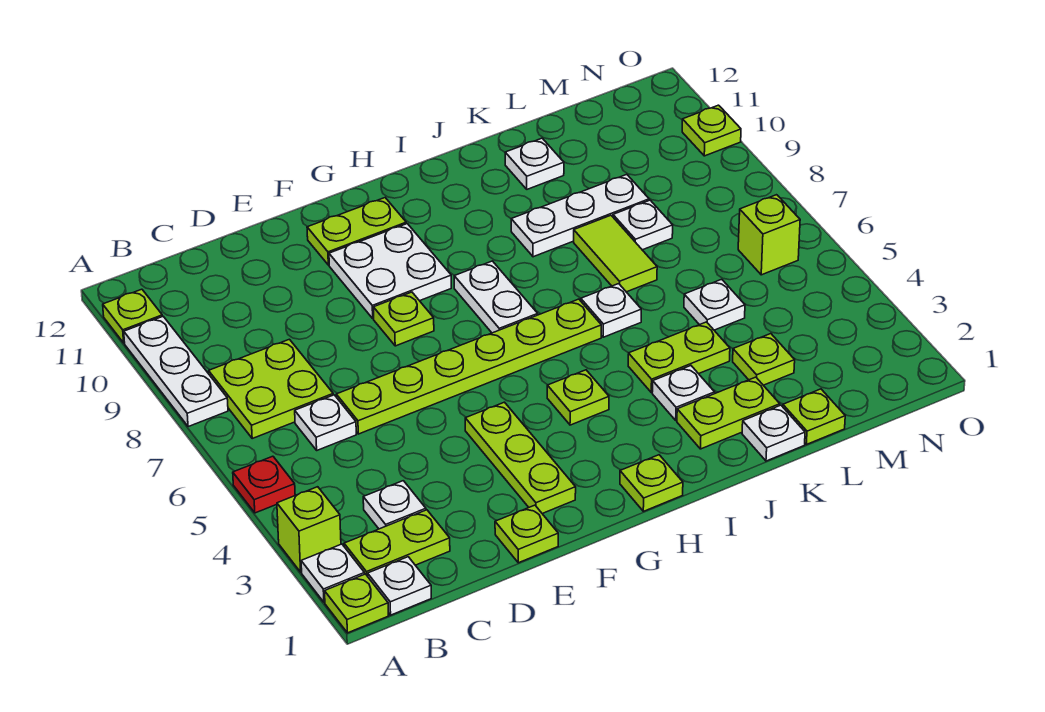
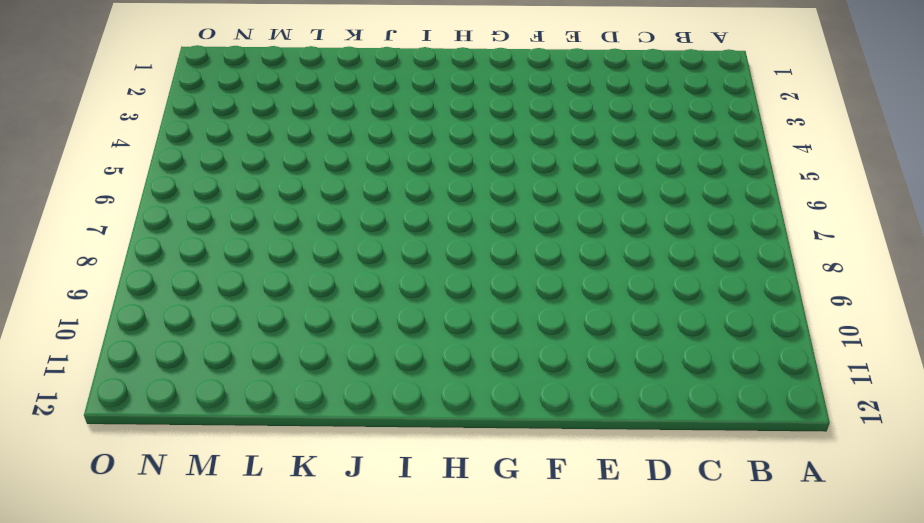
none -> lime plate A1 level 1
none -> white plate A2 level 1
none -> lime brick A3 level 1
none -> red plate A5 level 1

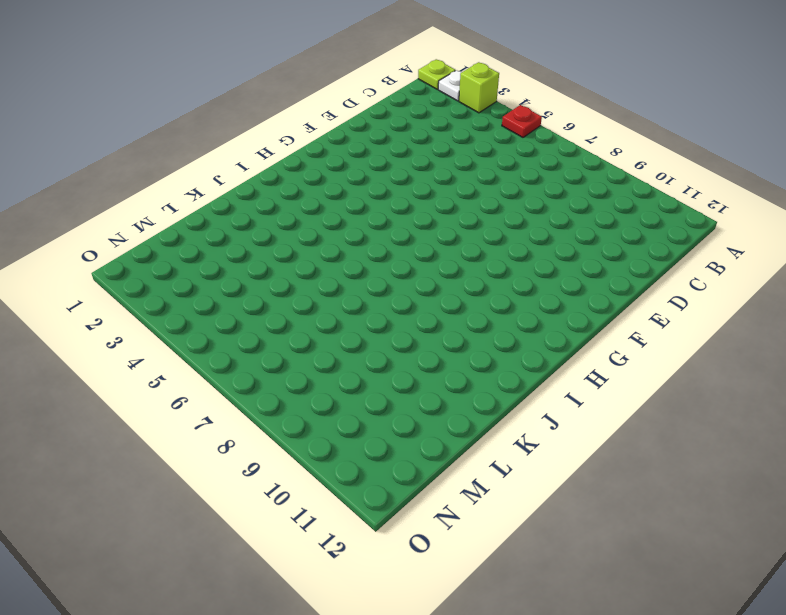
none -> white plate A8:A10 level 1
none -> lime plate A11 level 1
none -> white plate B1 level 1
none -> lime plate B2:C2 level 1

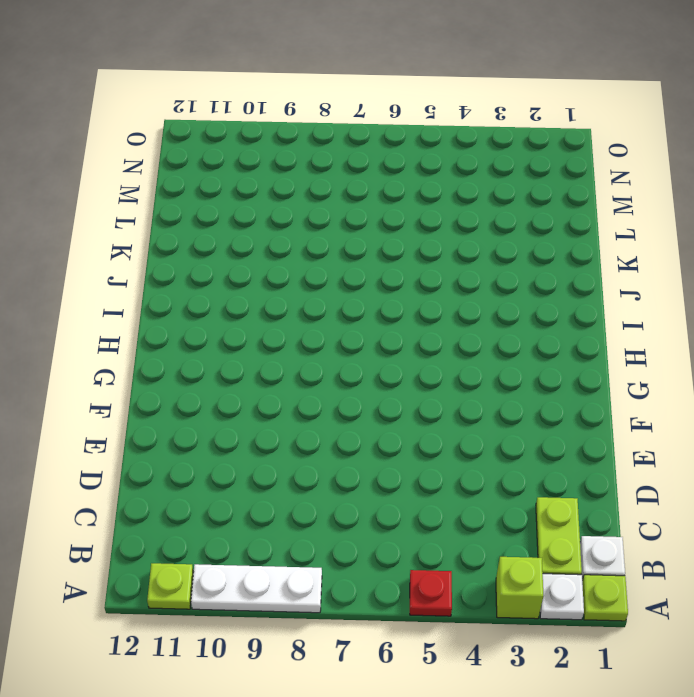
none -> lime plate B7:C8 level 1
none -> white plate C3 level 1
none -> white plate C6 level 1
none -> lime plate D6:I6 level 1

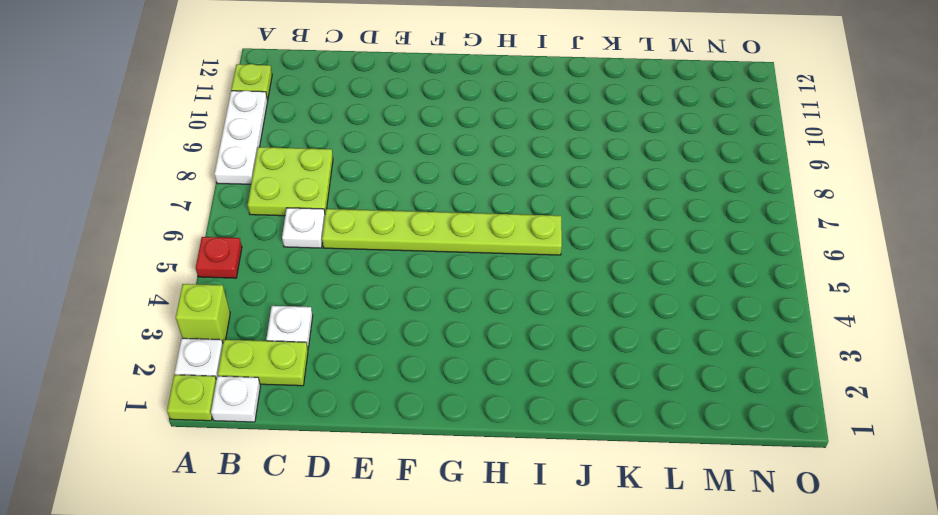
none -> lime plate E1 level 1
none -> lime plate F2:F4 level 1
none -> lime plate F8 level 1
none -> white plate F9:G10 level 1

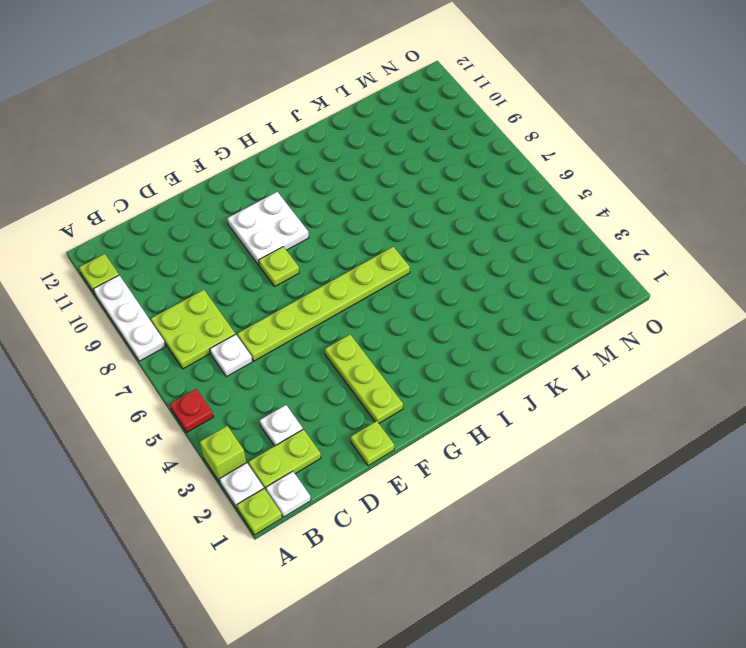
none -> lime plate F11:G11 level 1
none -> lime plate H1 level 1
none -> lime plate H4 level 1
none -> white plate H7:H8 level 1

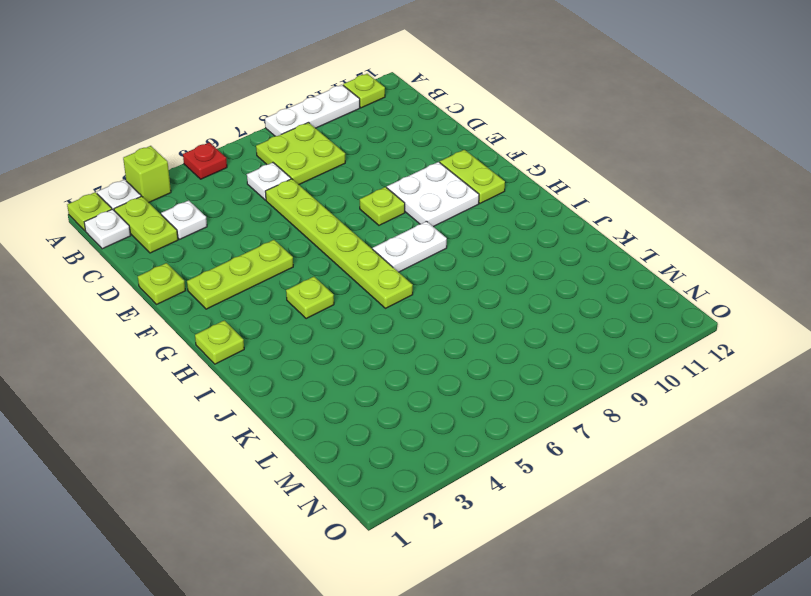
none -> lime plate J2:K2 level 1
none -> white plate J3 level 1
none -> lime plate J4:K4 level 1
none -> white plate J6 level 1

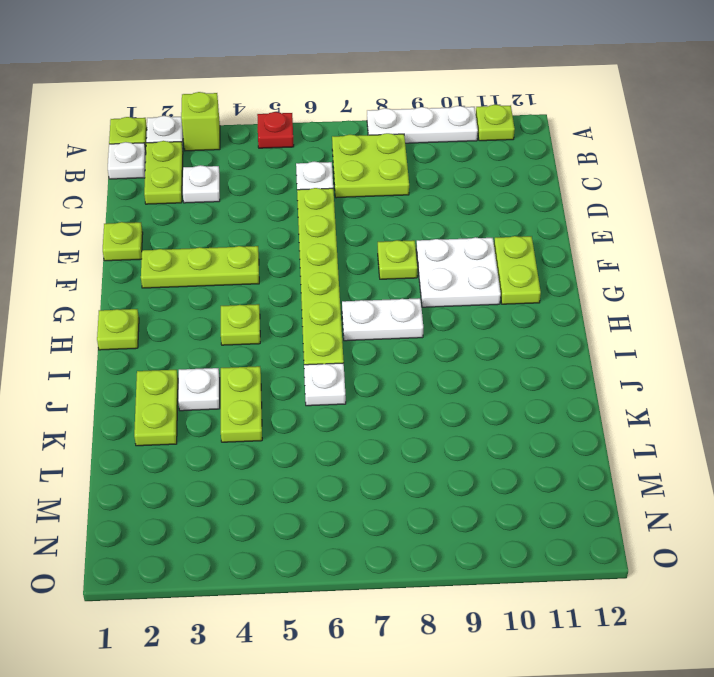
none -> white plate J9:L9 level 1
none -> white plate K1 level 1
none -> lime tile K7:K8 level 1
none -> white plate K11 level 1

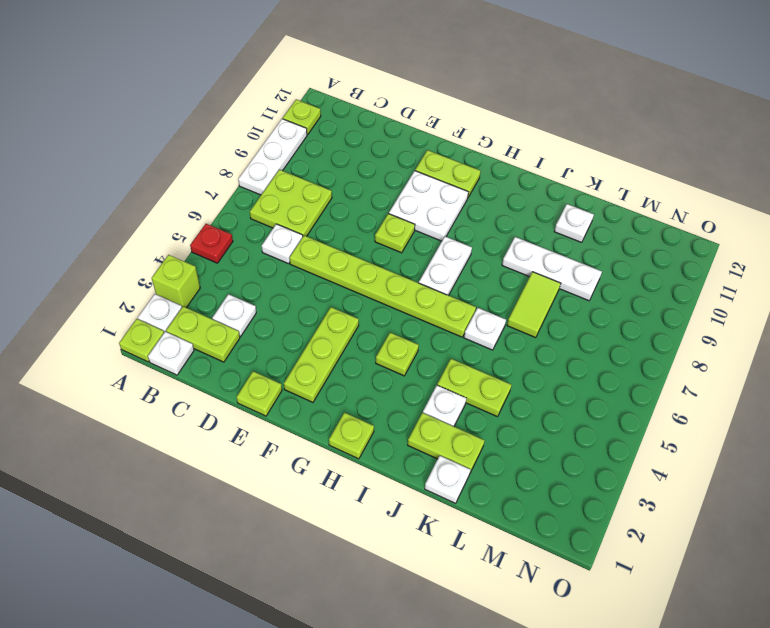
none -> lime plate L1 level 1
none -> lime plate L3 level 1
none -> white plate L5 level 1
none -> white plate L8 level 1

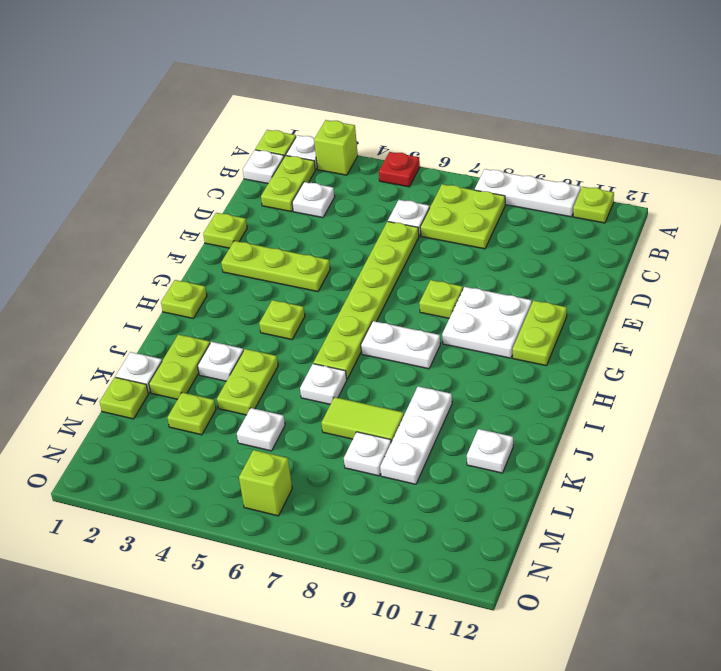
none -> lime plate O10 level 1

